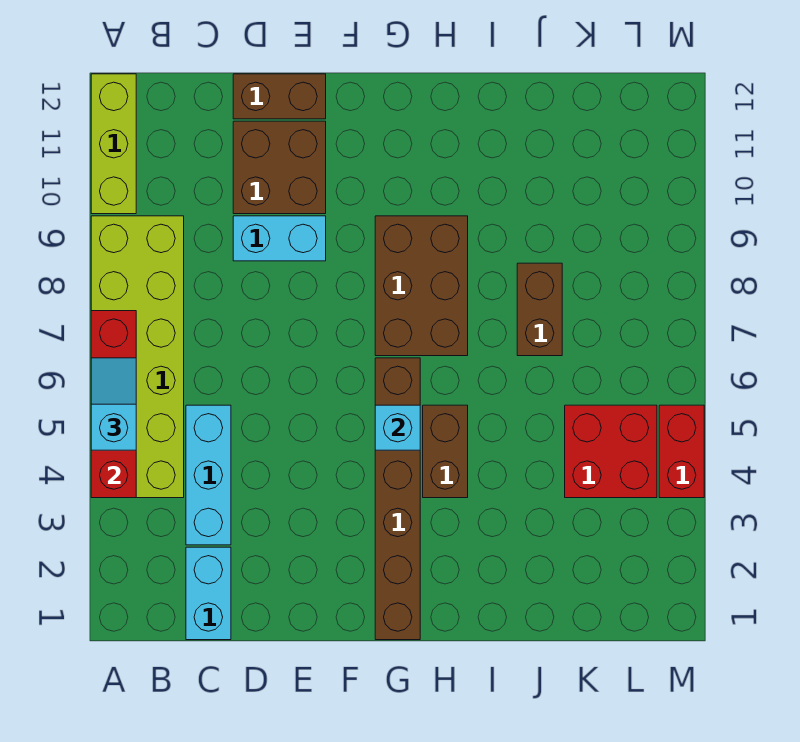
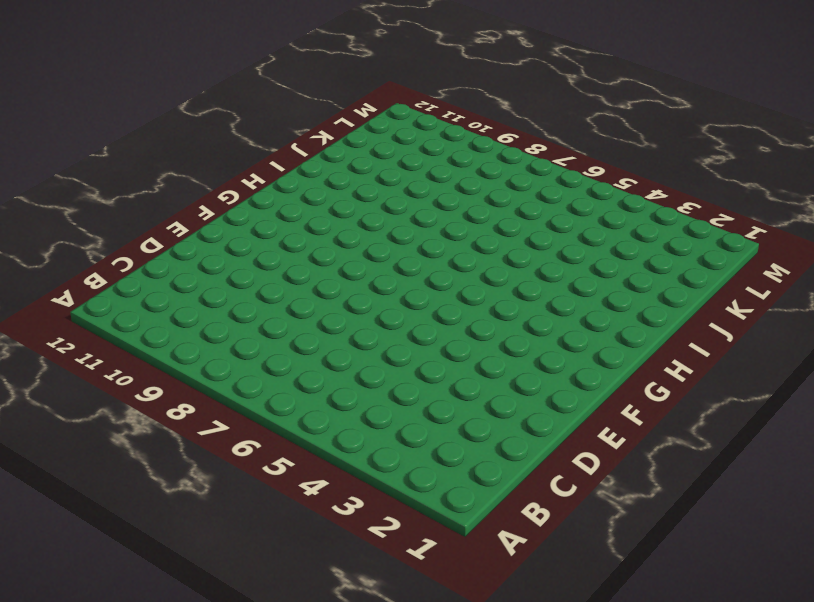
none -> lime brick A4:B9 level 1
none -> lime brick A10:A12 level 1
none -> cyan brick C1:C2 level 1

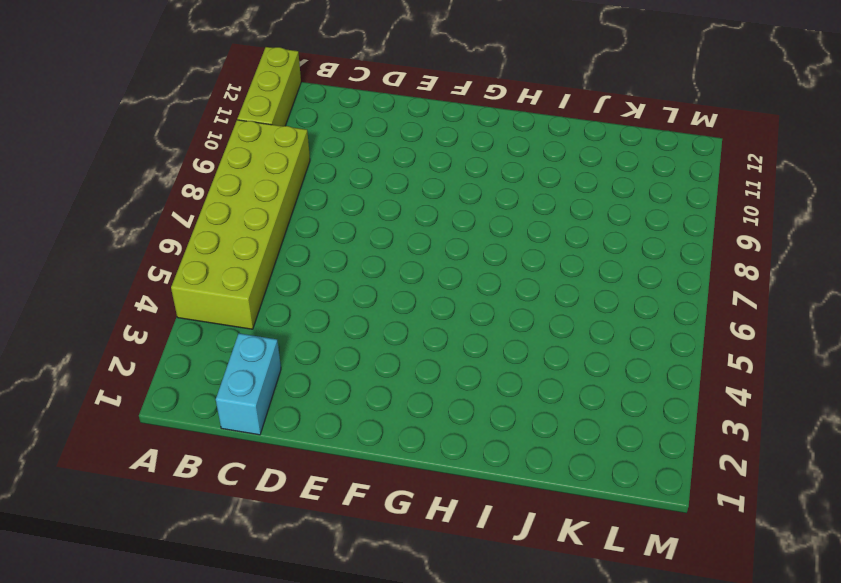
none -> cyan brick C3:C5 level 1
none -> cyan brick D9:E9 level 1
none -> brown brick D10:E11 level 1

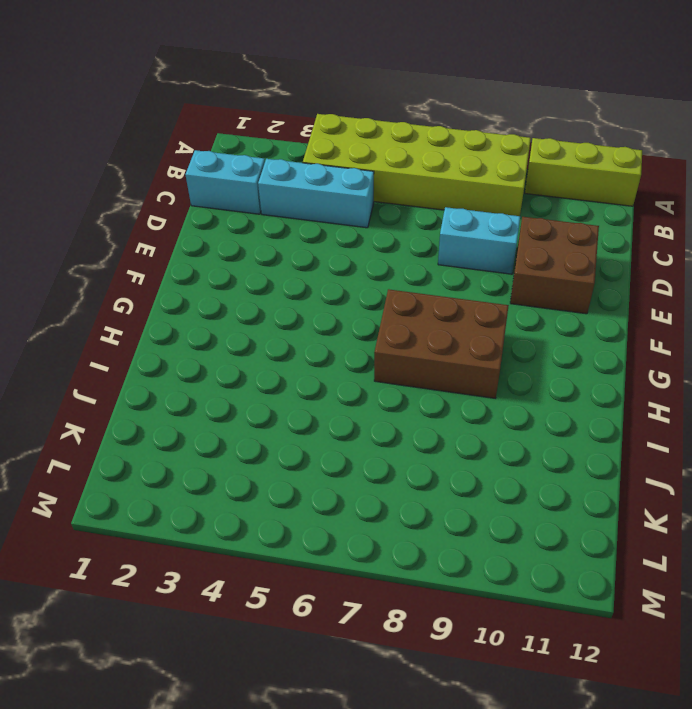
cyan brick D8:D9 level 1 -> cyan brick D9:E9 level 1
none -> brown brick D12:E12 level 1
none -> brown brick G1:G6 level 1
none -> brown brick H4:H5 level 1

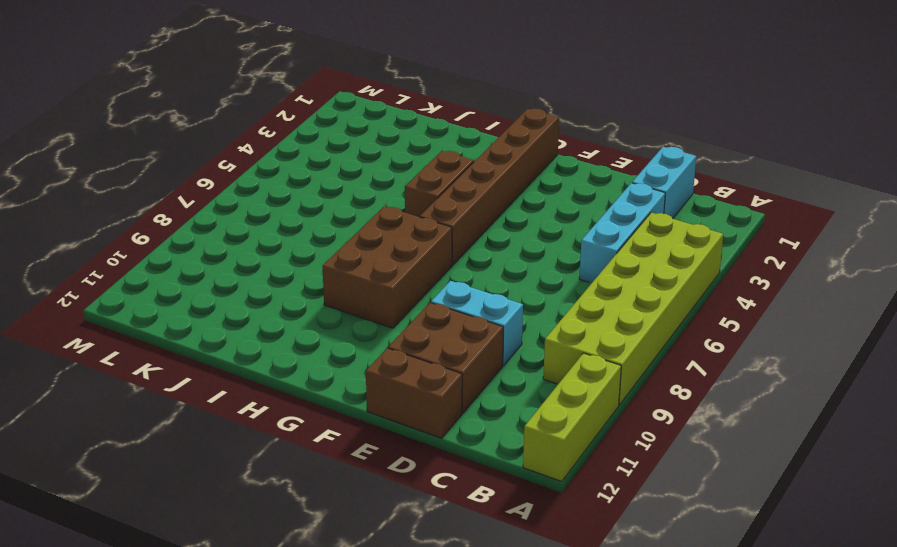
none -> brown brick J7:J8 level 1
none -> red brick K4:L5 level 1
none -> red brick M4:M5 level 1

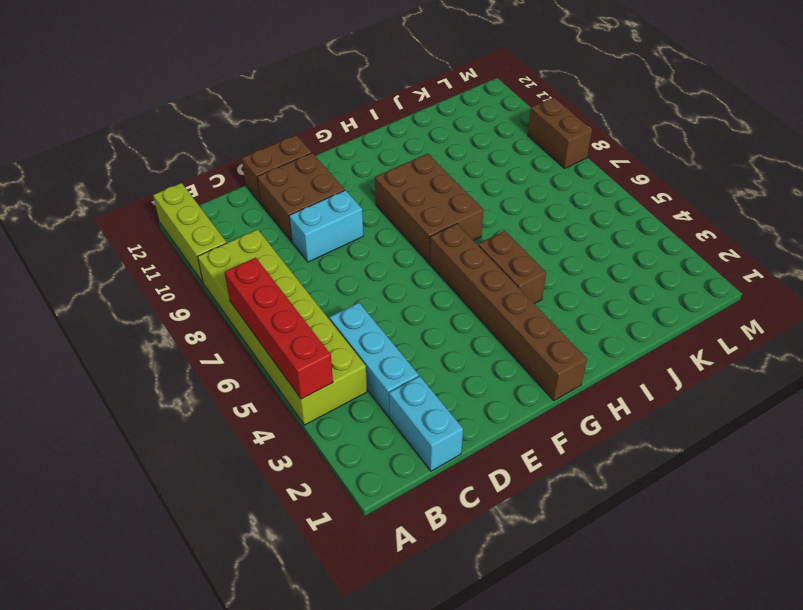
brown brick M8:M9 level 1 -> brown brick J7:J8 level 1
none -> red brick K4:L5 level 1
none -> red brick M4:M5 level 1
none -> cyan brick G5 level 2

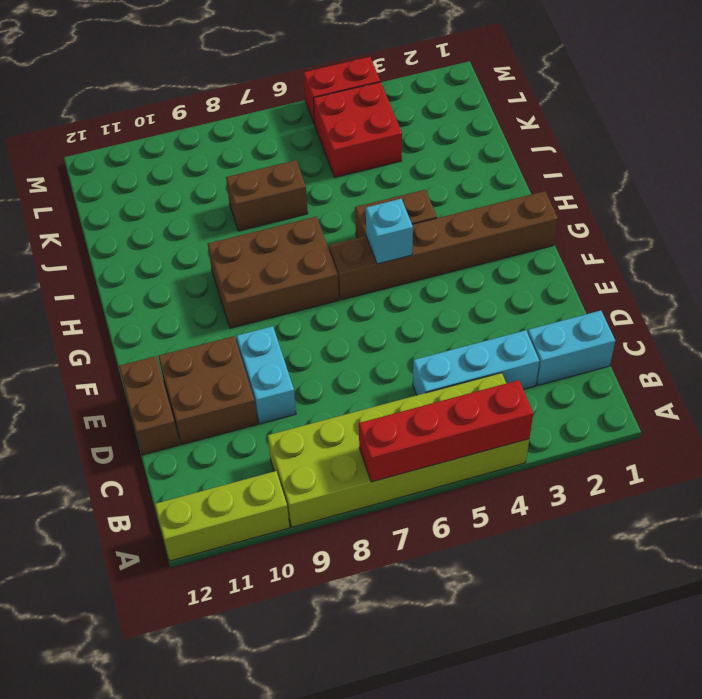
none -> cyan slope A5:A6 level 3 top 5

